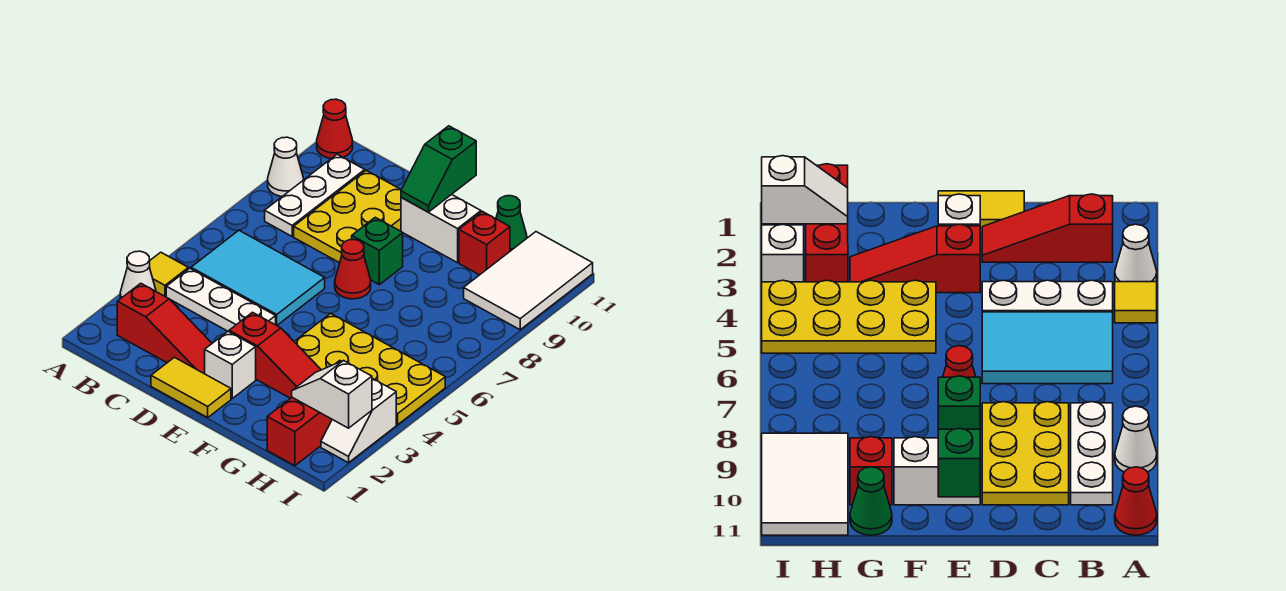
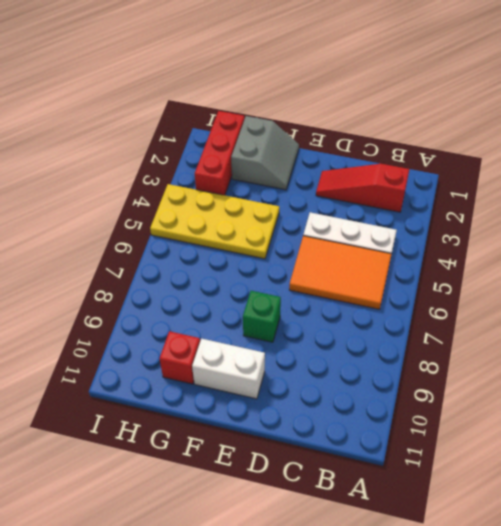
orange tile B5:D6 level 1 -> cyan tile B5:D6 level 1
grey slope F1:G2 level 1 top G -> none
none -> white cone A3 level 1
none -> yellow tile A4 level 1
none -> white cone A9 level 1

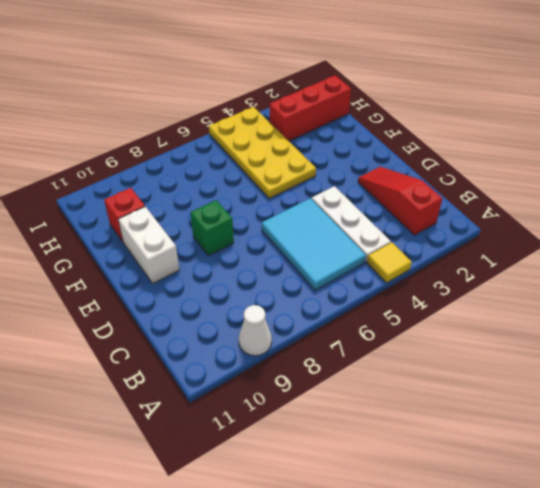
none -> white cone A3 level 1
none -> red cone A11 level 1
none -> white plate B8:B10 level 1

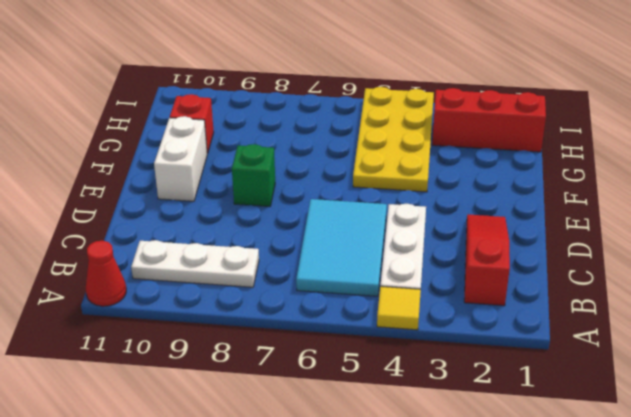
none -> white cone A3 level 1
none -> white cone A9 level 1
none -> yellow plate C8:D10 level 1

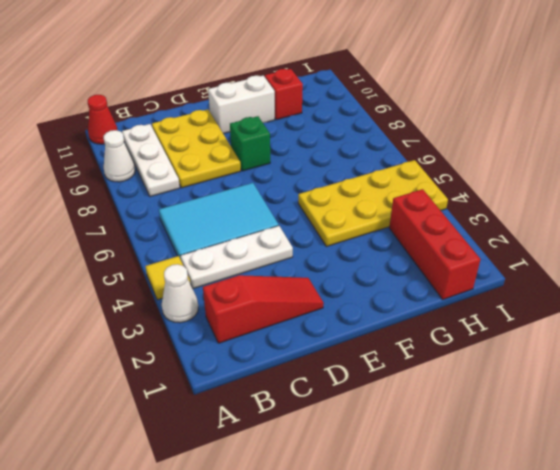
none -> yellow tile D1:E1 level 1
none -> white brick E2 level 1
none -> red slope E3:G3 level 1 top E

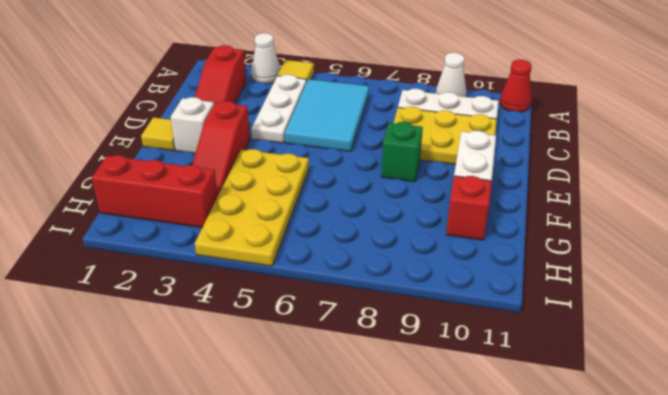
yellow tile E1 level 1 -> yellow tile D1:E1 level 1
none -> red cone E7 level 1
none -> green cone G11 level 1
none -> white tile H9:I11 level 1

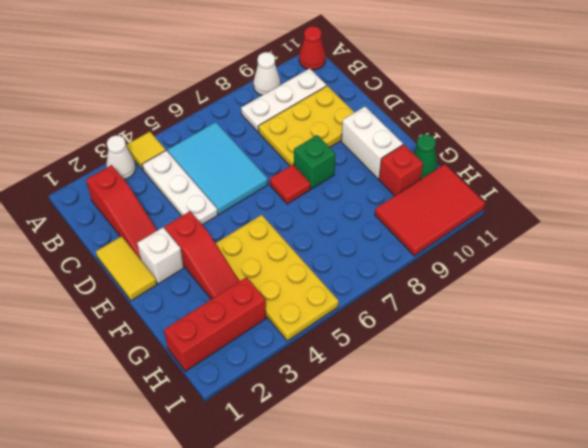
red tile E7 level 1 -> red cone E7 level 1
red tile H9:I11 level 1 -> white tile H9:I11 level 1
none -> white slope I2:I3 level 1 top 3
none -> green slope E10:E11 level 2 top 11
none -> white slope H2:I2 level 2 top I

